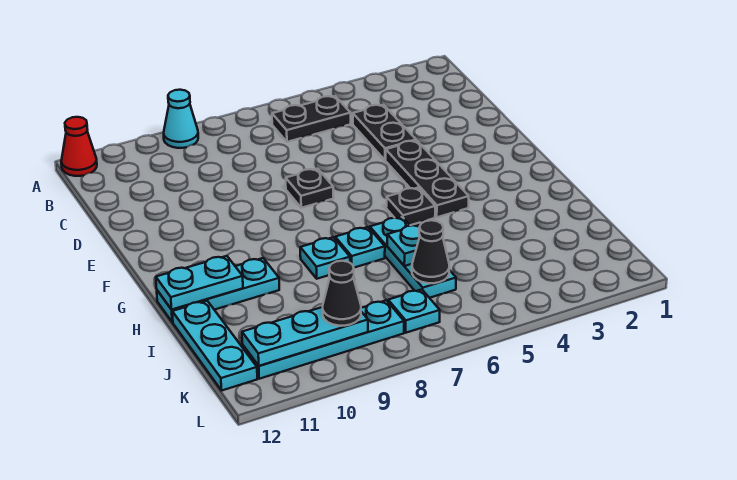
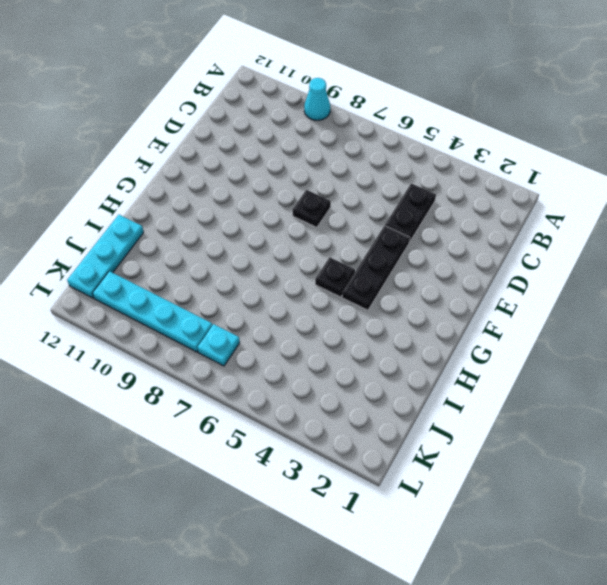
none -> red cone A12 level 1
none -> black plate B5:B6 level 1
none -> cyan plate H6:J6 level 1

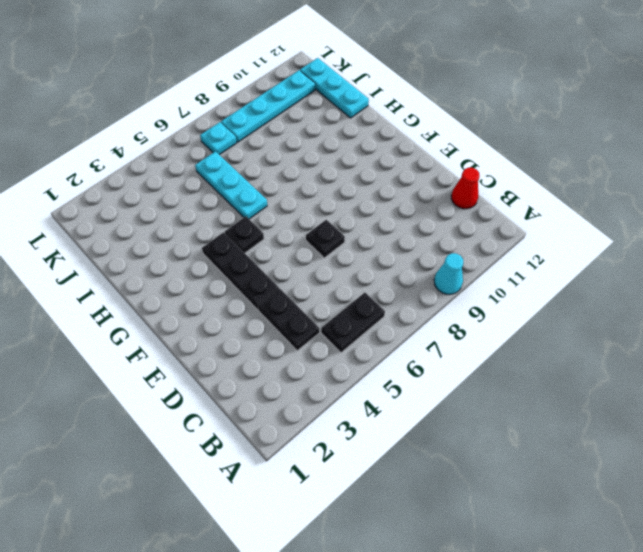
red cone C12 level 1 -> red cone A12 level 1
none -> cyan plate H7 level 1
none -> cyan plate H8 level 1
none -> cyan plate H10:H12 level 1

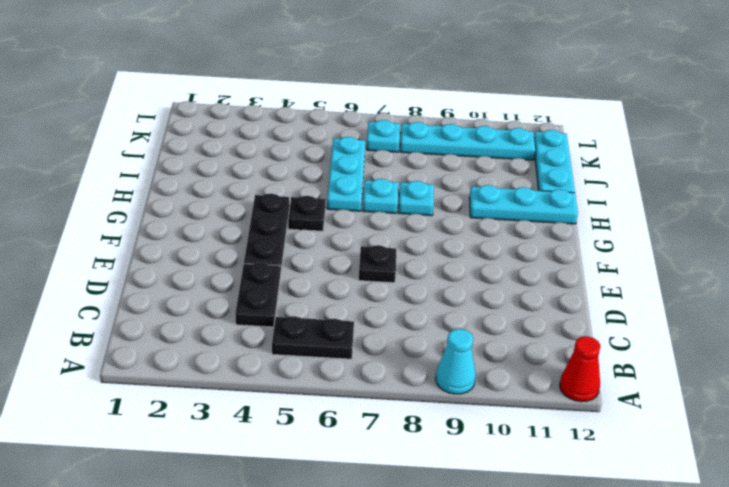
none -> cyan plate H11:H12 level 2
none -> cyan plate I6 level 2
none -> black cone J6 level 2

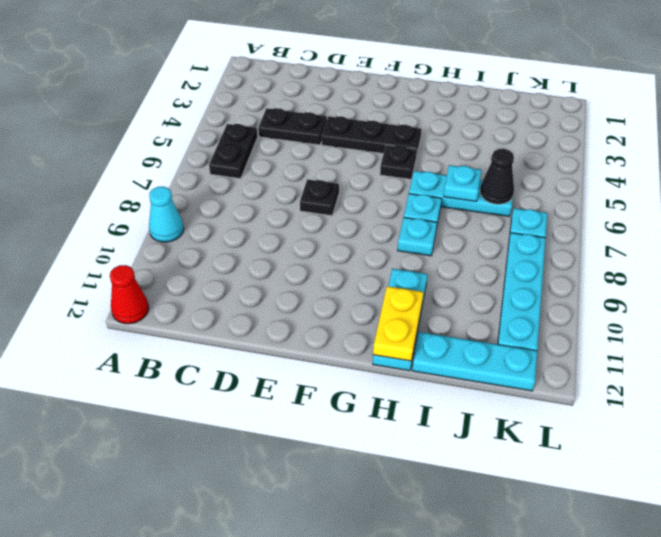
yellow plate H11:H12 level 2 -> cyan plate H11:H12 level 2
none -> cyan plate K9:K11 level 2
none -> black cone K9 level 3

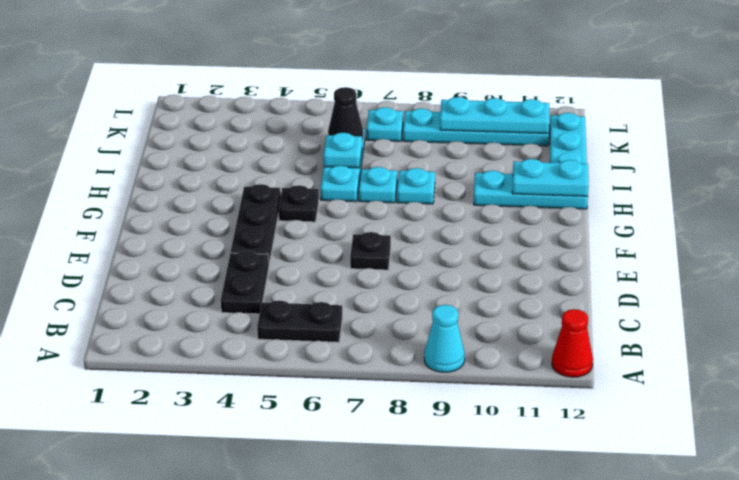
none -> black cone K9 level 3

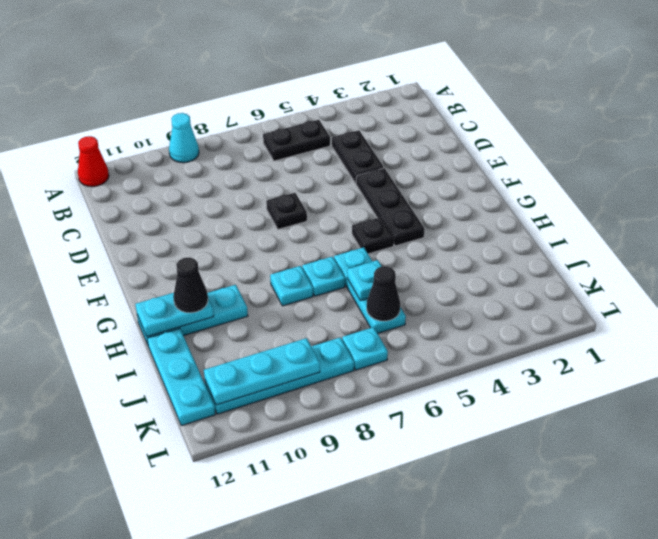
black cone H11 level 3 -> black cone K9 level 3

